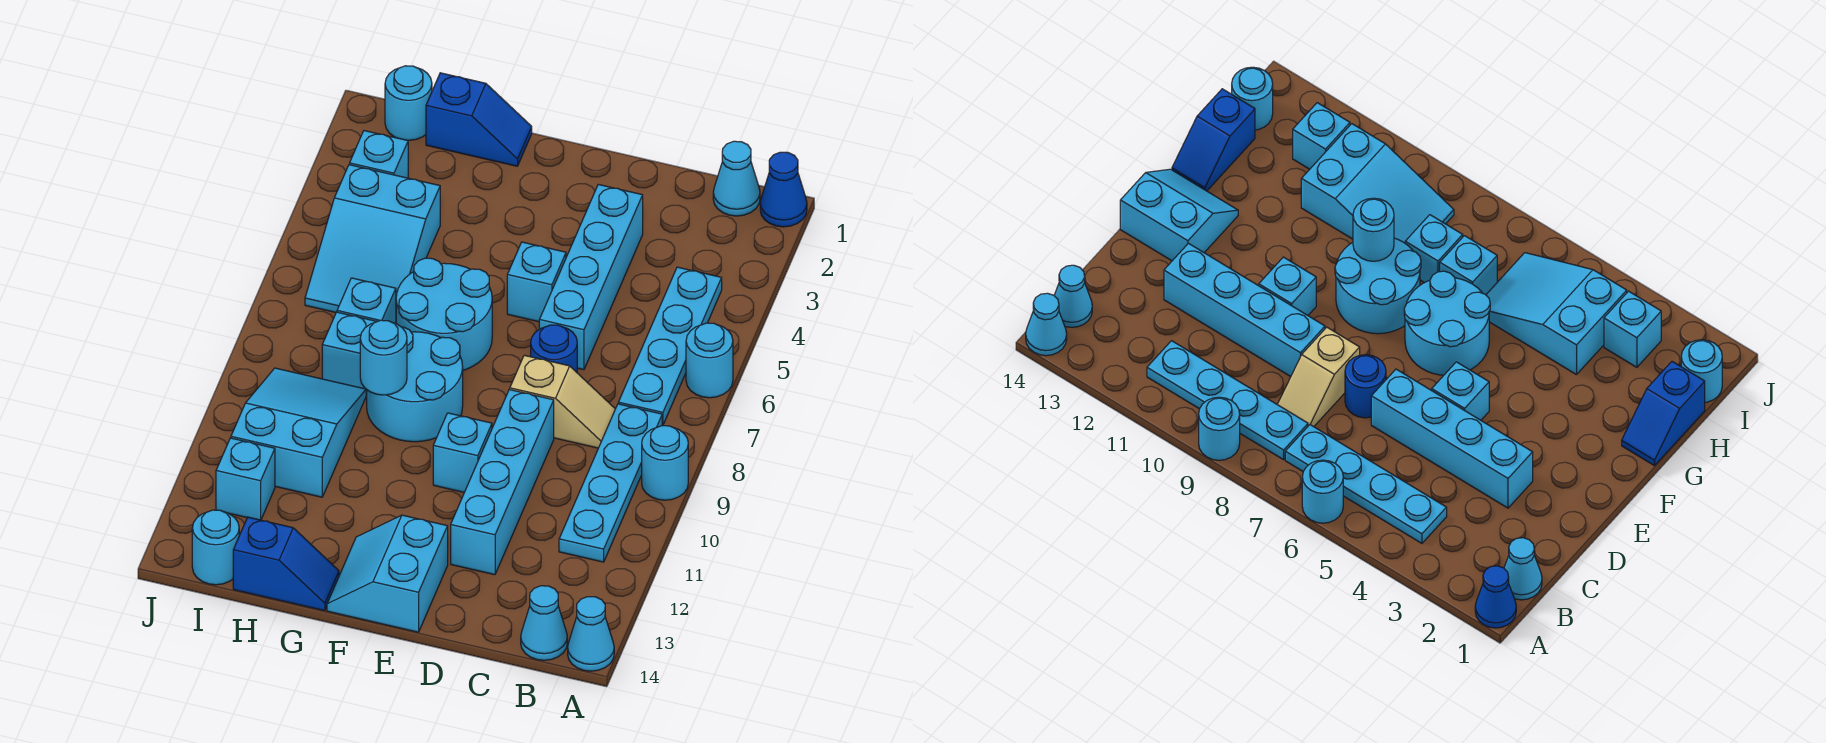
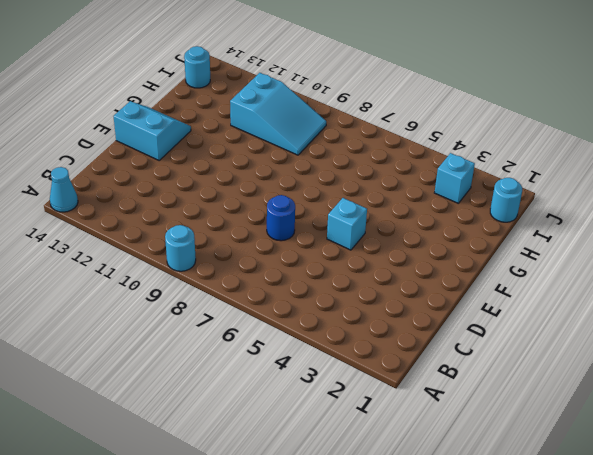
none -> blue cone A1 level 1
none -> cyan round brick A6 level 1
none -> cyan cone B1 level 1

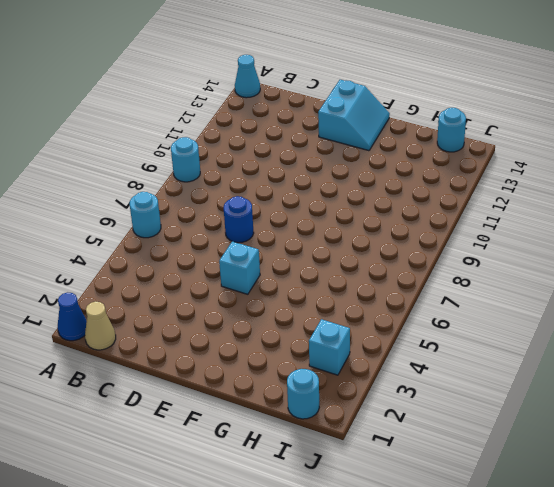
tan cone B1 level 1 -> cyan cone B1 level 1
none -> cyan plate B4:B7 level 1
none -> cyan plate B8:B11 level 1
none -> cyan cone B14 level 1

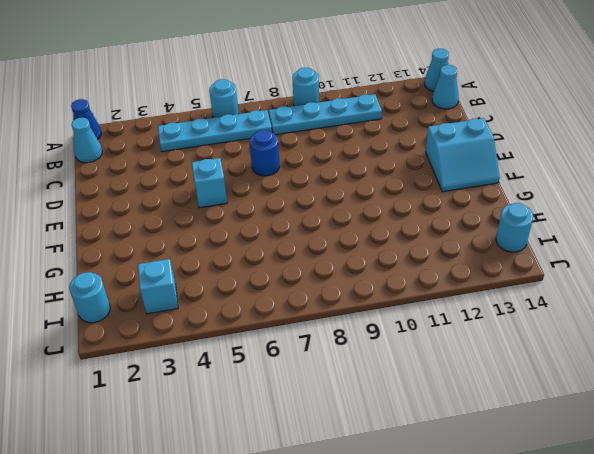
none -> tan slope C8:D8 level 1 top D
none -> cyan brick D3:D6 level 1
none -> cyan brick D9:D12 level 1

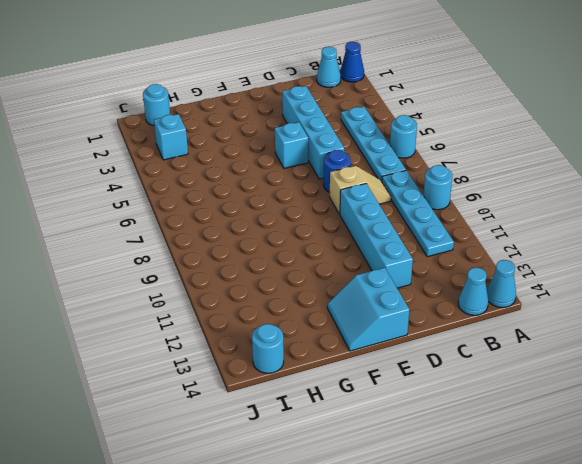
none -> cyan brick E10 level 1
none -> cyan round brick F6:G7 level 1
none -> cyan round brick F8:G9 level 1

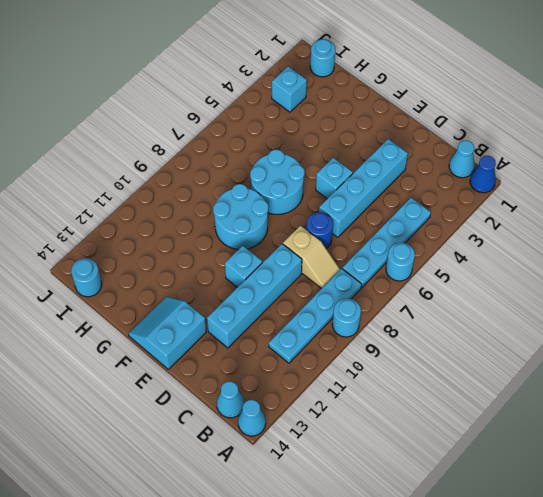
none -> blue slope G1:H1 level 1 top H
none -> blue slope G14:H14 level 1 top H
none -> cyan slope H4:I6 level 1 top 4

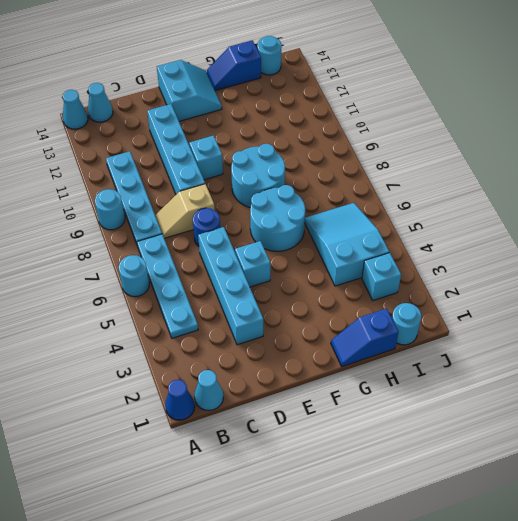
none -> cyan brick H7 level 1
none -> cyan brick H8 level 1
none -> cyan slope H9:I11 level 1 top 11

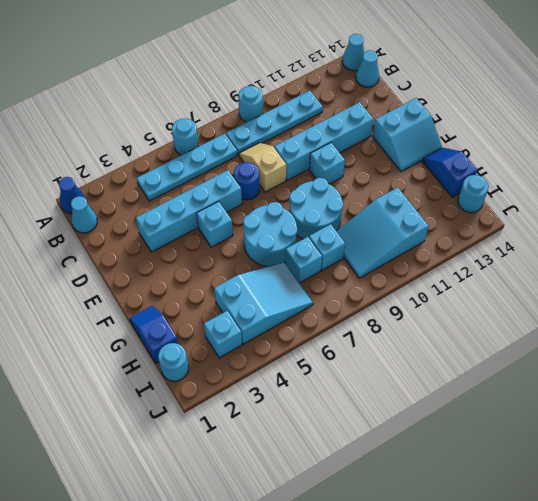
none -> cyan brick I12 level 1
none -> cyan round brick G9 level 2

